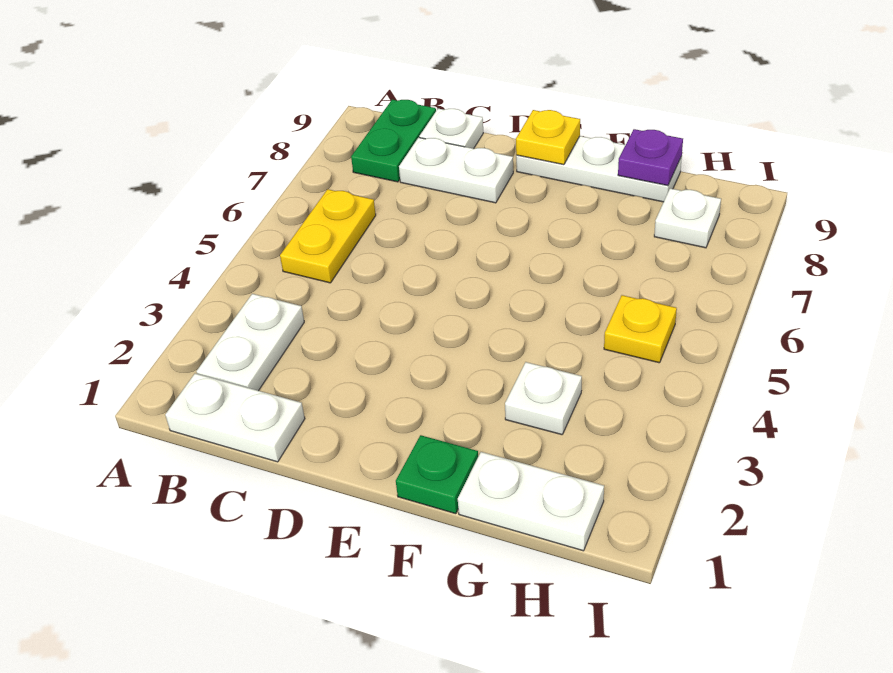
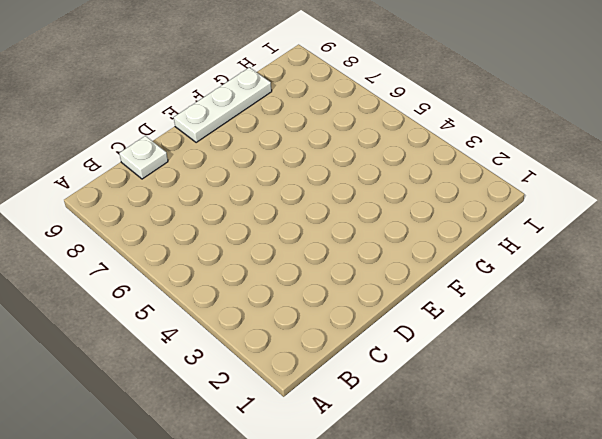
none -> white plate B1:C1 level 1
none -> white plate B2:B3 level 1
none -> yellow plate B5:B6 level 1

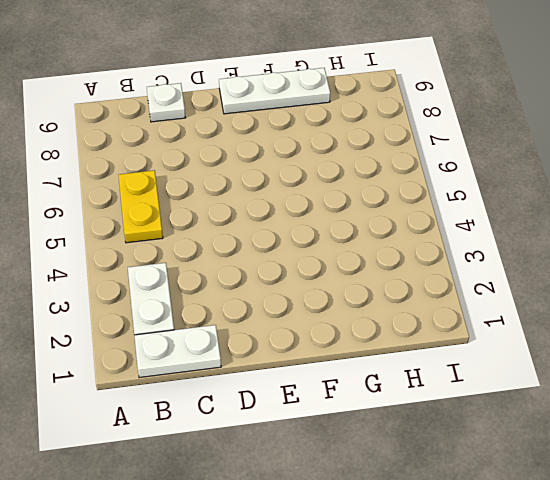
none -> green plate B8:B9 level 1
none -> white plate C8:D8 level 1
none -> green plate F1 level 1

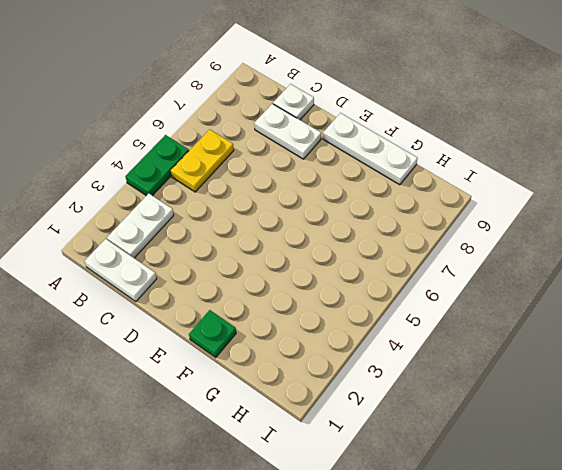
green plate A4:A5 level 1 -> green plate B8:B9 level 1
none -> white plate G1:H1 level 1
none -> white plate G3 level 1
none -> yellow plate H5 level 1

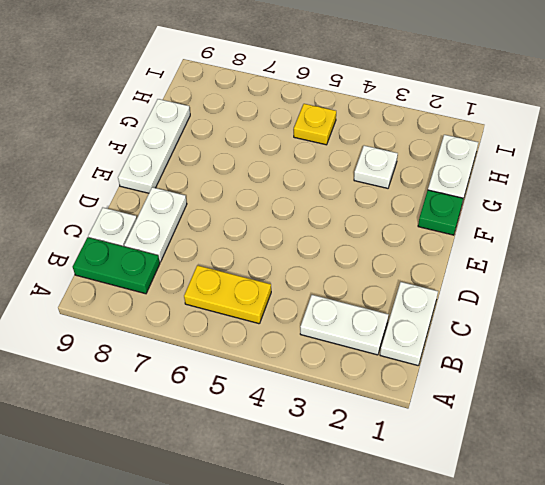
none -> white plate H8 level 1
none -> yellow plate E9 level 2
none -> purple plate G9 level 2

